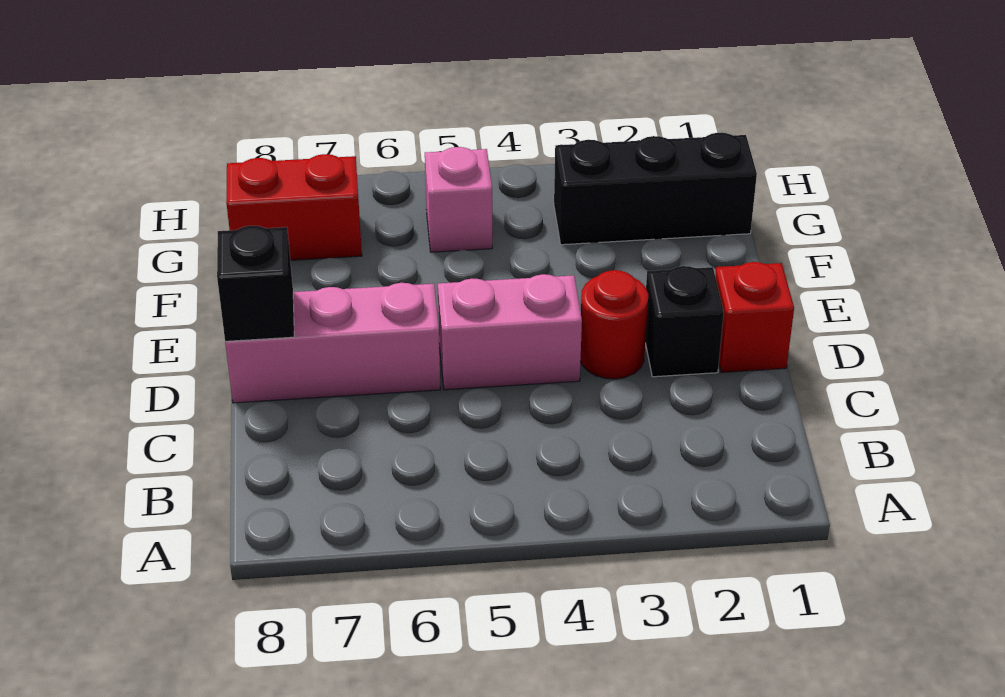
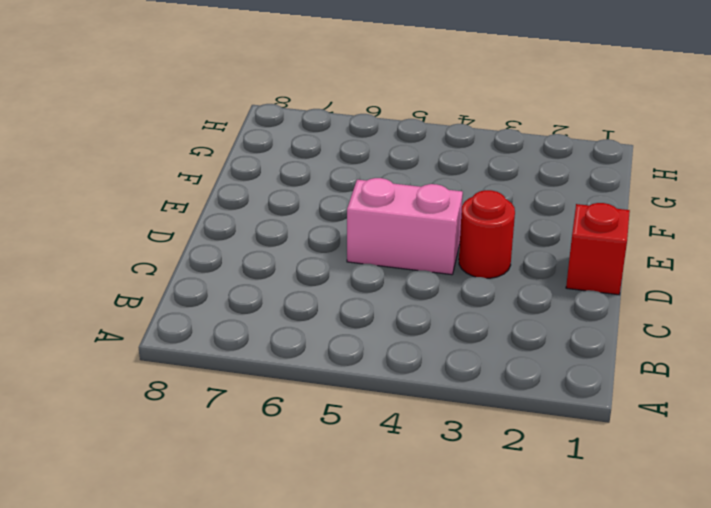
none -> black brick D2 level 1
none -> pink brick D6:D8 level 1

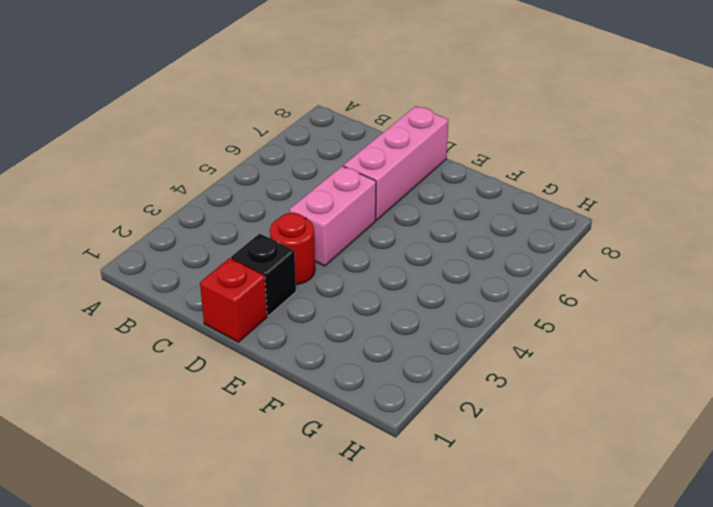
none -> black brick G1:G3 level 1
none -> pink brick G5 level 1

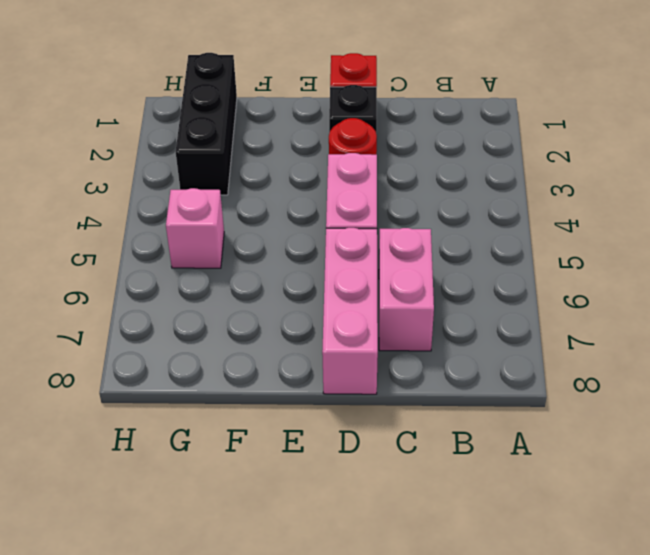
pink brick C6:C7 level 1 -> none
none -> red brick G7:G8 level 1
none -> black brick D8 level 2

